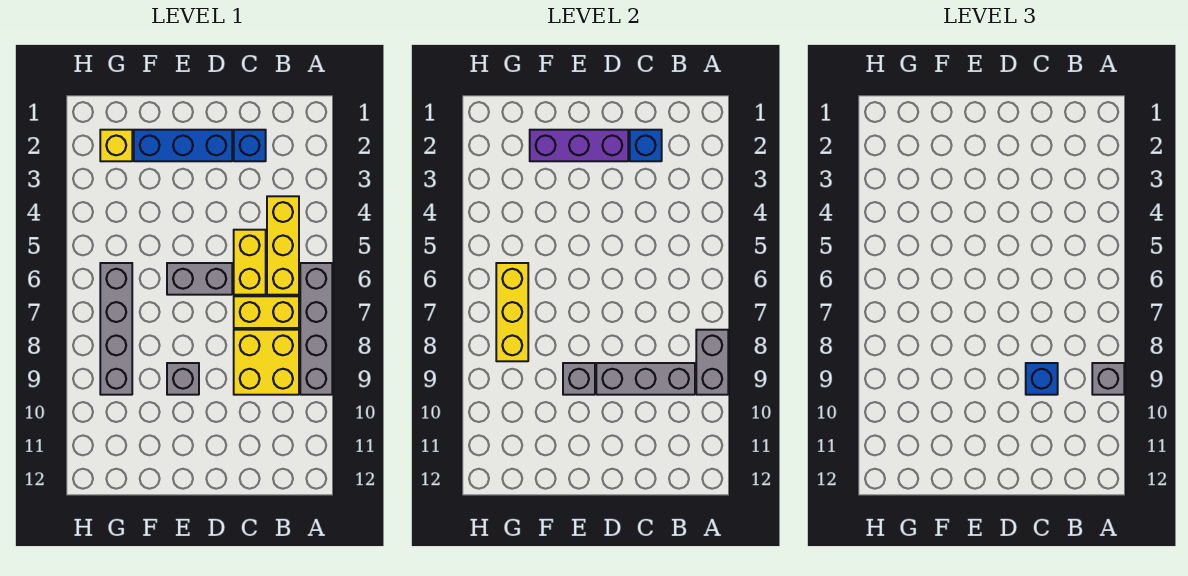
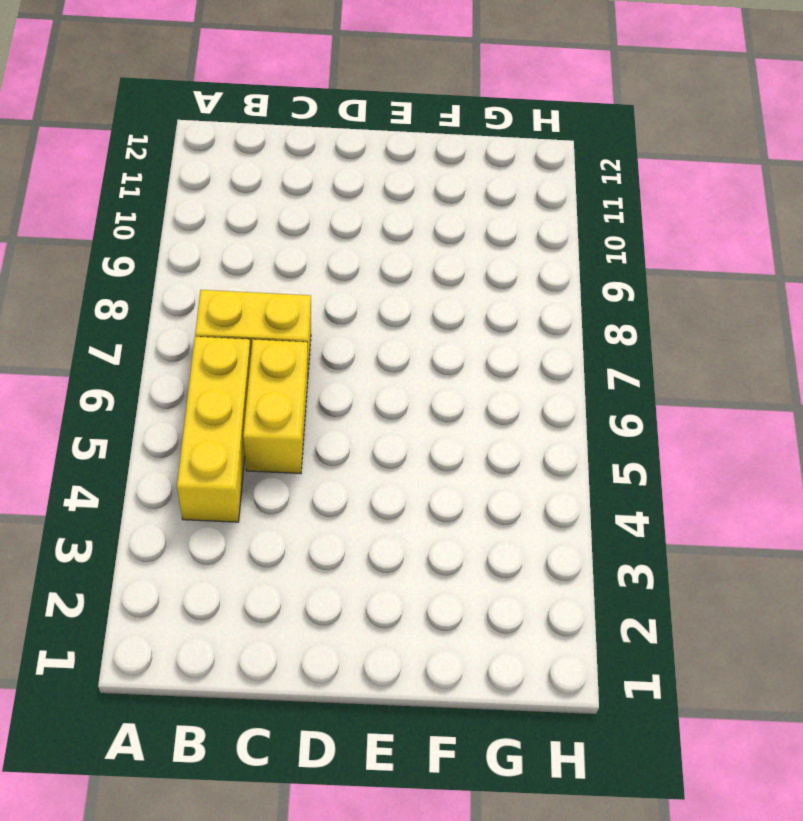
none -> grey brick A6:A9 level 1
none -> yellow brick B8:C9 level 1
none -> blue brick C2 level 1

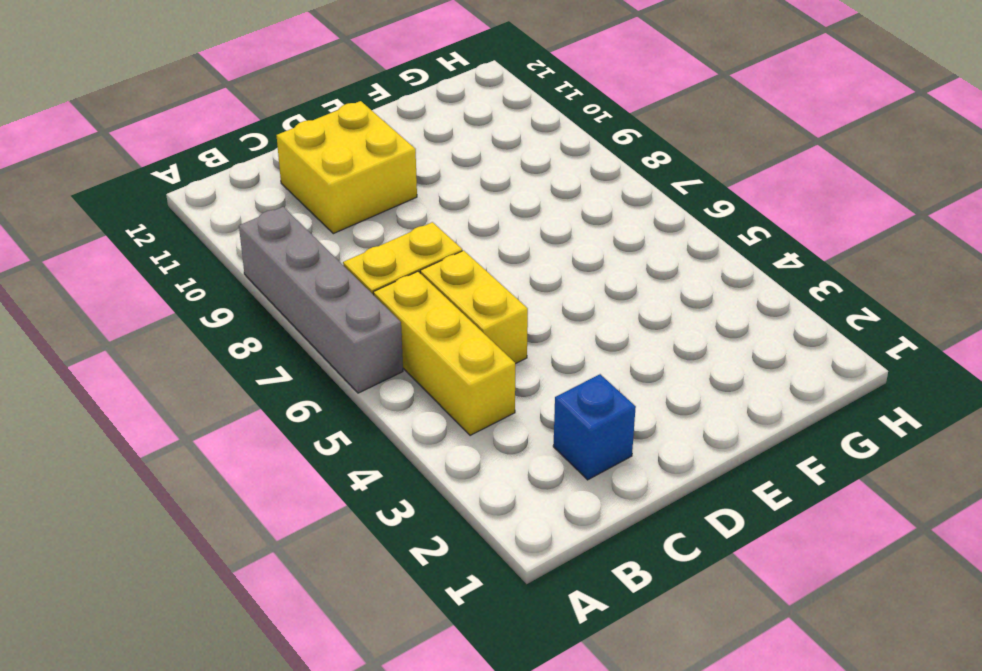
yellow brick C10:D11 level 1 -> yellow brick B8:C9 level 1
none -> blue brick D2:F2 level 1
none -> grey brick D6:E6 level 1
none -> grey brick E9 level 1

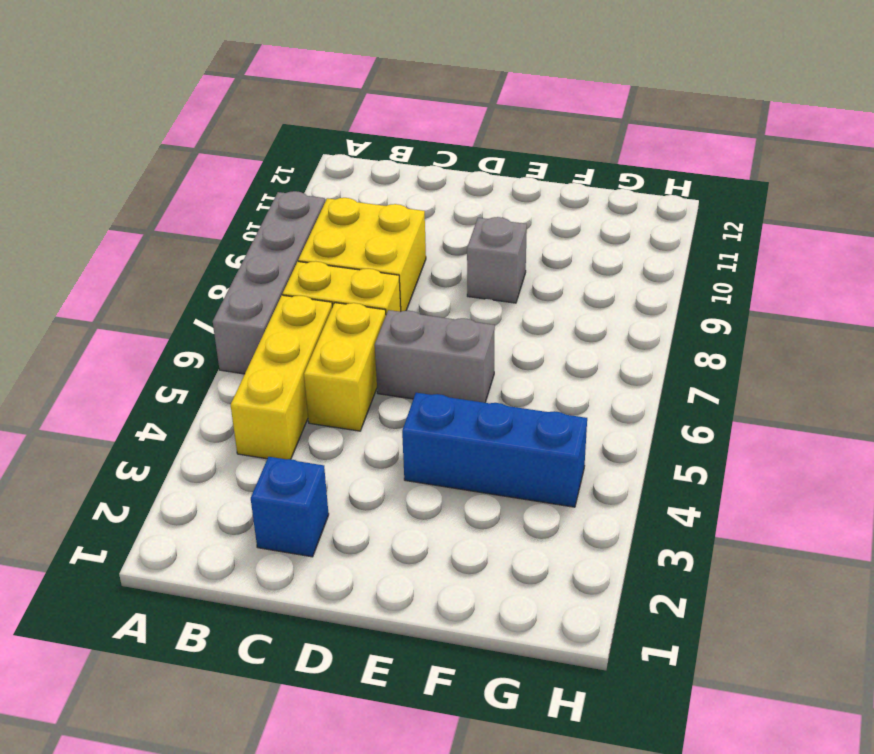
blue brick E4:G4 level 1 -> blue brick D2:F2 level 1
none -> yellow brick G2 level 1
none -> grey brick G6:G9 level 1
none -> grey brick A8:A9 level 2

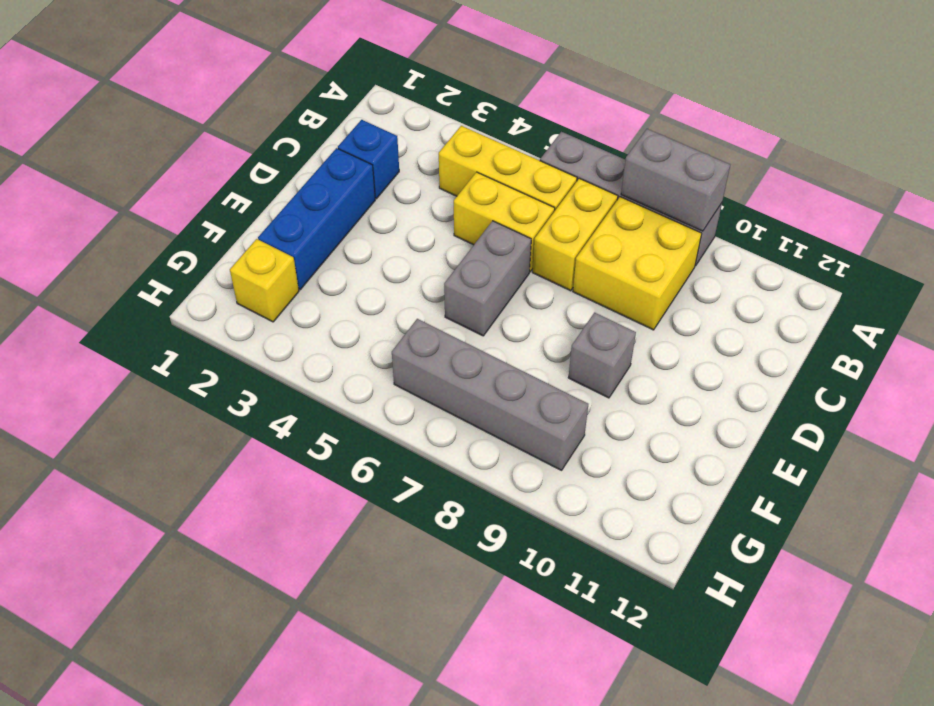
none -> grey brick B9:D9 level 2
none -> blue brick C2 level 2
none -> purple brick D2:F2 level 2

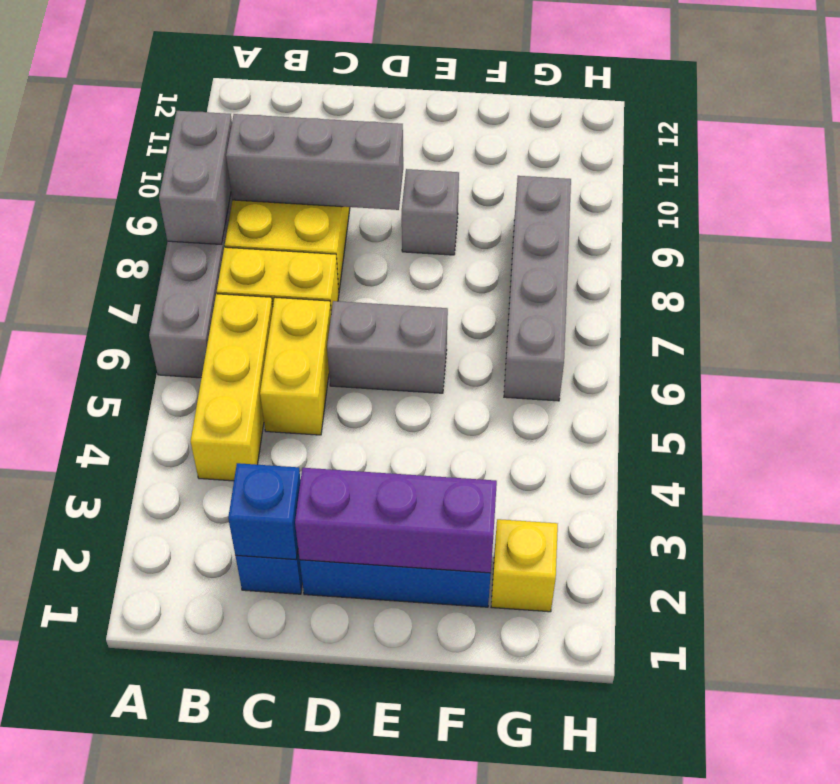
none -> grey brick E9 level 2
none -> yellow brick G6:G8 level 2
none -> grey brick A9 level 3

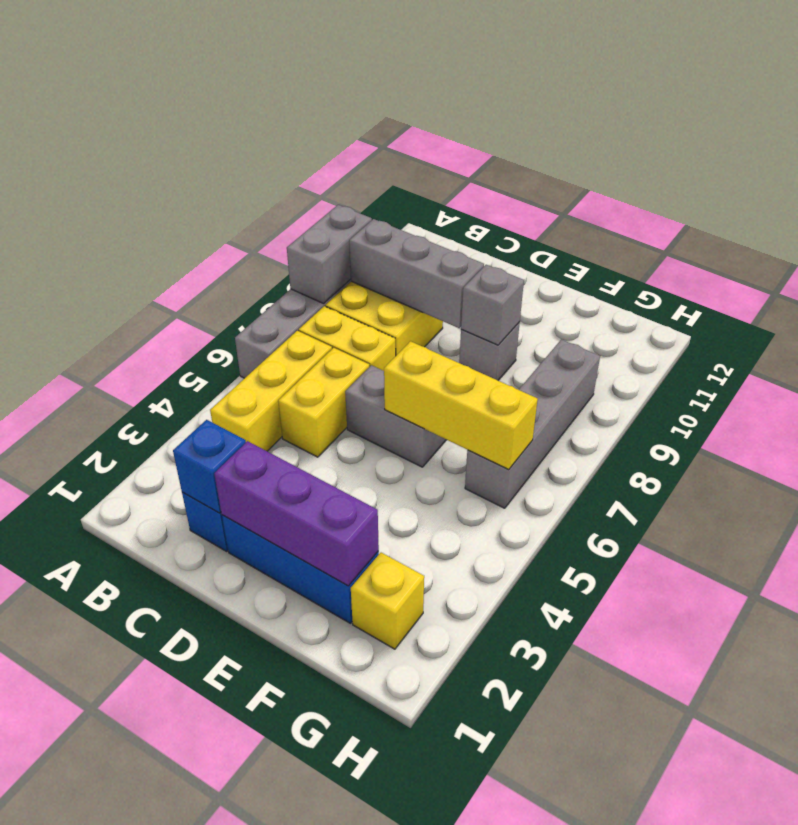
yellow brick E6:G6 level 2 -> yellow brick G6:G8 level 2
none -> grey brick A9 level 3
none -> blue brick C9 level 3

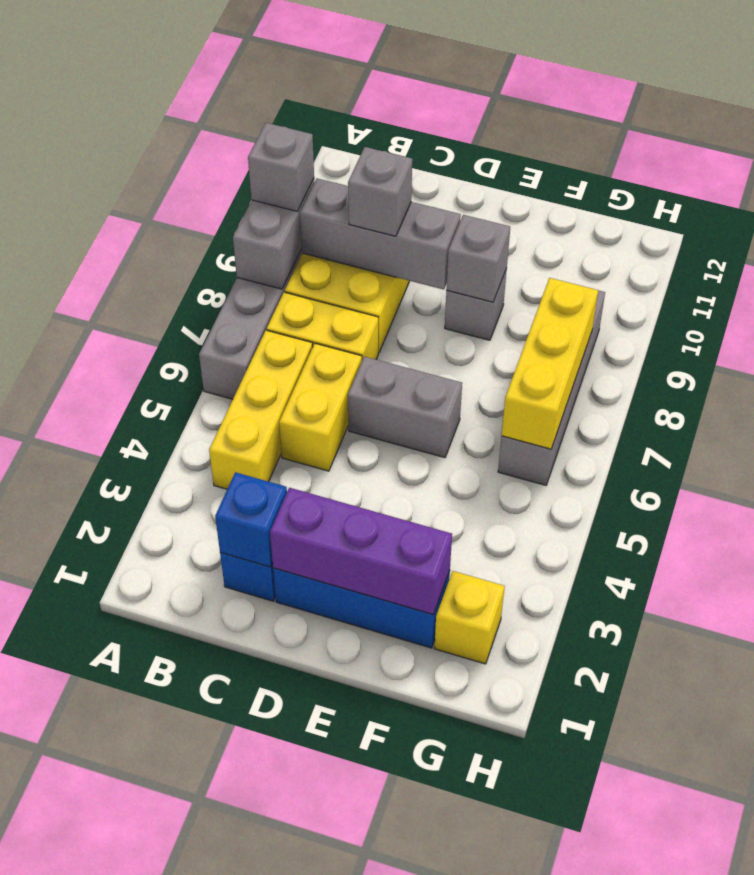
grey brick C9 level 3 -> blue brick C9 level 3

